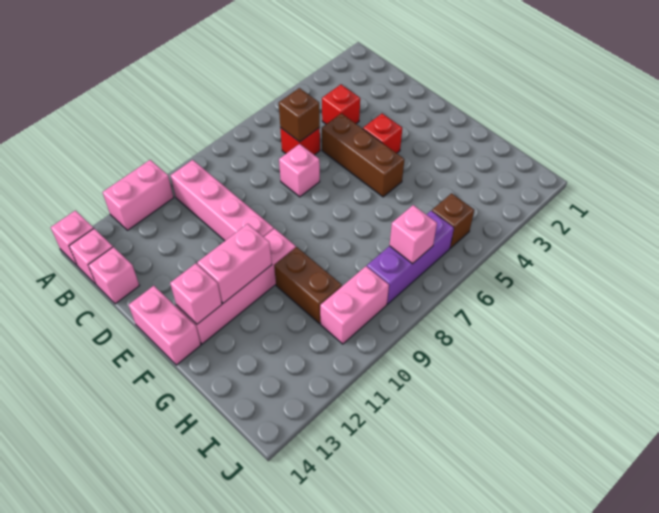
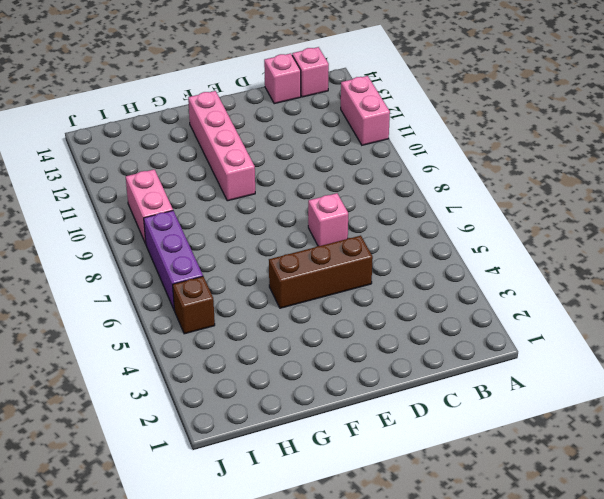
none -> pink brick A14 level 1
none -> pink brick B10:E10 level 1
none -> red brick C4 level 1

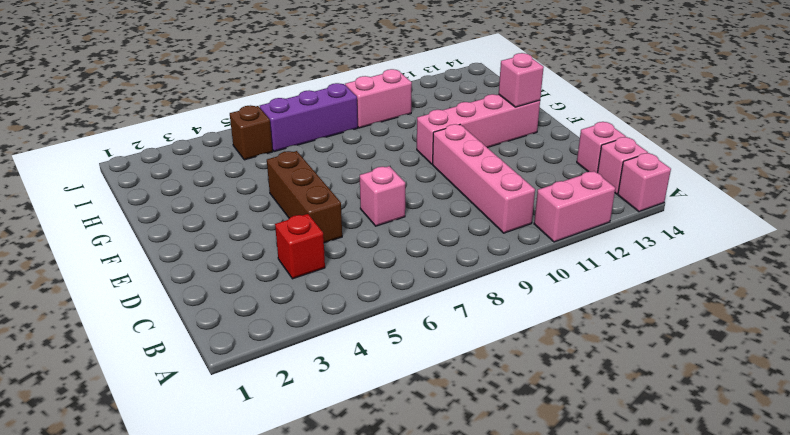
none -> red brick C6 level 1
none -> red brick E4 level 1
none -> pink brick E14:F14 level 1

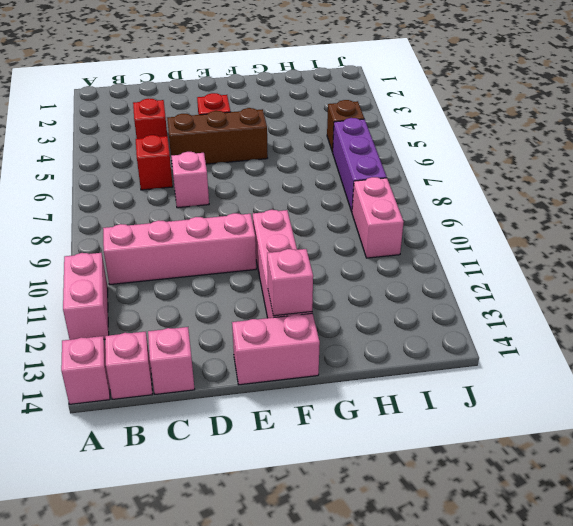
none -> brown brick G10:H10 level 1
none -> brown brick C6 level 2
none -> pink brick F11:F12 level 2

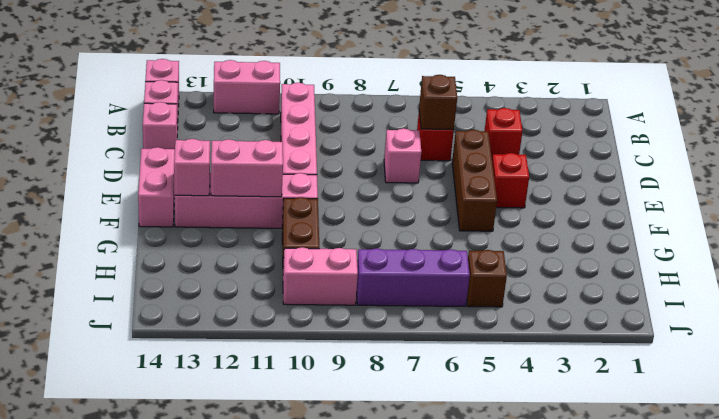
none -> pink brick I7 level 2

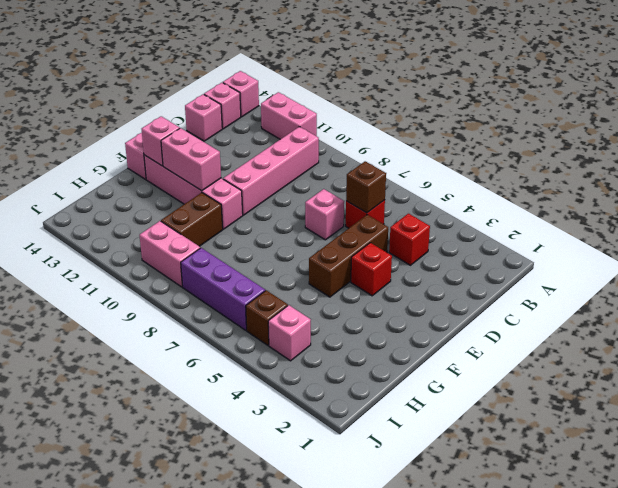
pink brick I4 level 1 -> pink brick I7 level 2

